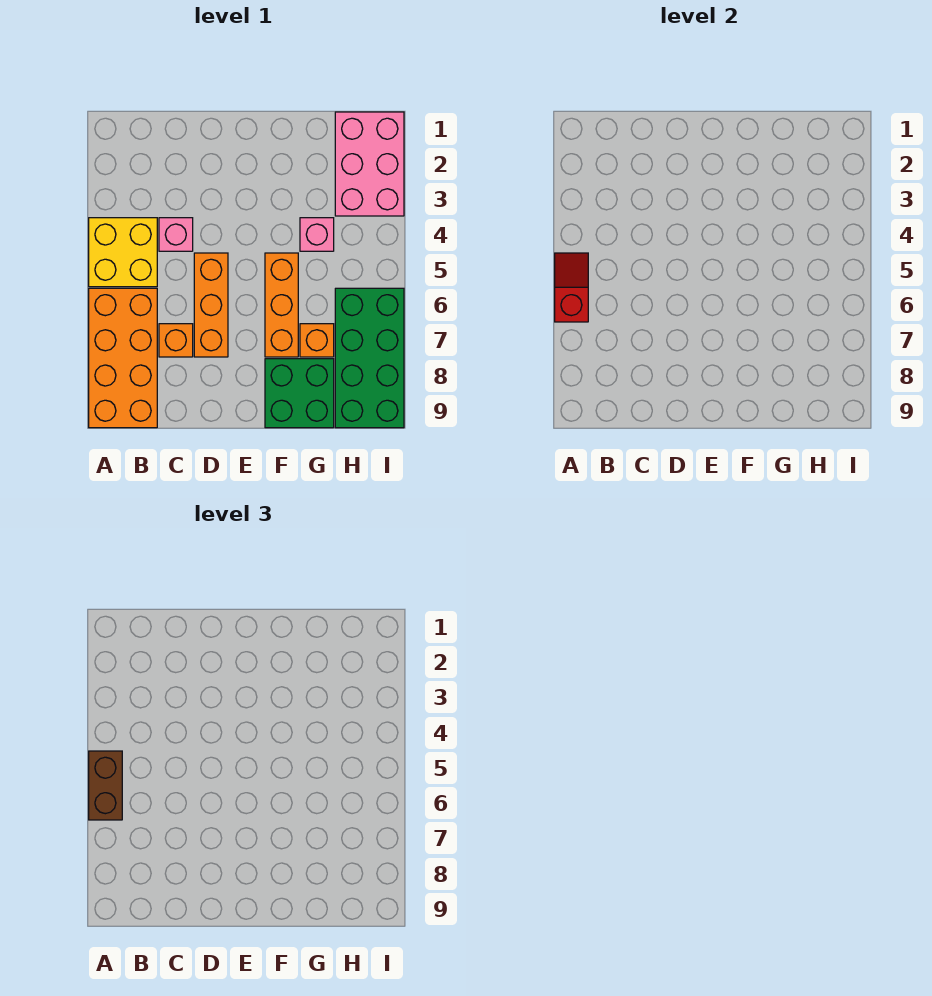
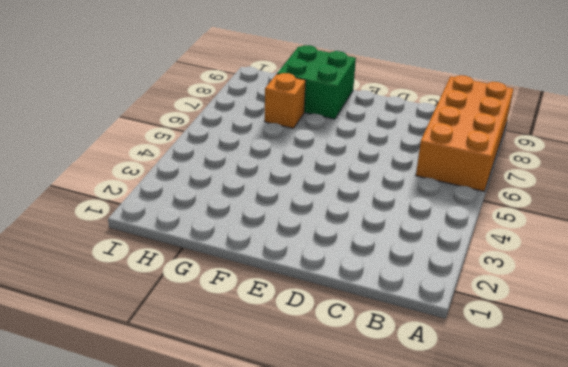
none -> yellow brick A4:B5 level 1
none -> pink brick C4 level 1
none -> orange brick C7 level 1

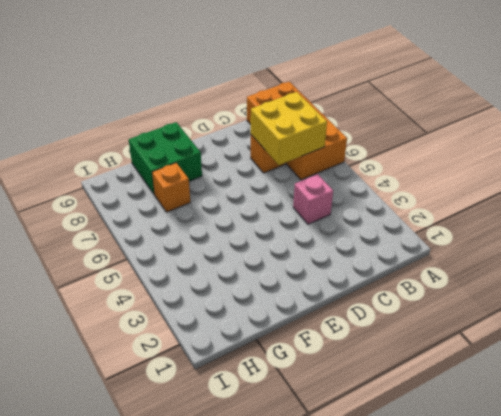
yellow brick B6:C7 level 2 -> yellow brick A4:B5 level 1
none -> orange brick D5:D7 level 1
none -> orange brick F5:F7 level 1
none -> pink brick G4 level 1

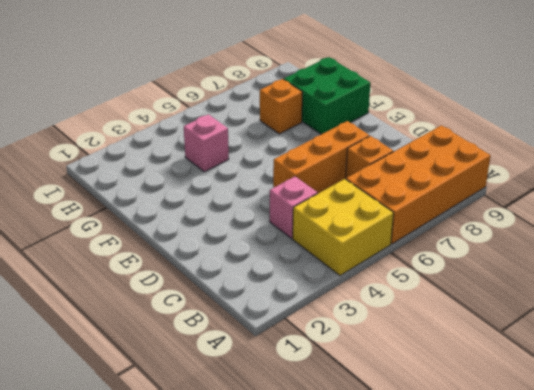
none -> orange brick F5:F7 level 1
none -> pink brick H1:I3 level 1
none -> green brick H6:I9 level 1

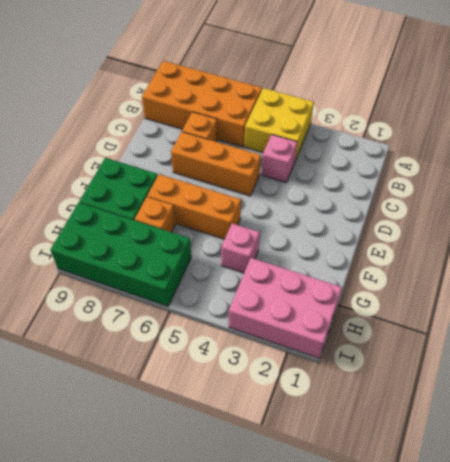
none -> red slope A5:A6 level 2 top 6
none -> brown brick A5:A6 level 3

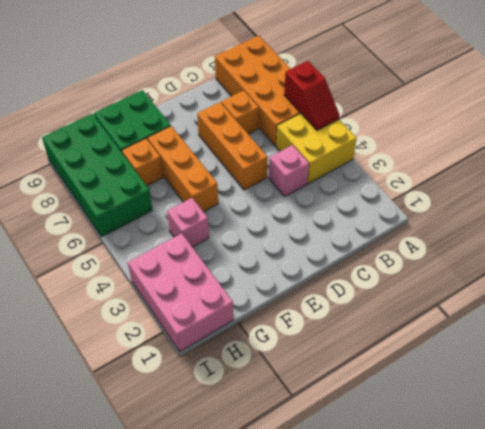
none -> brown brick A5:A6 level 3

